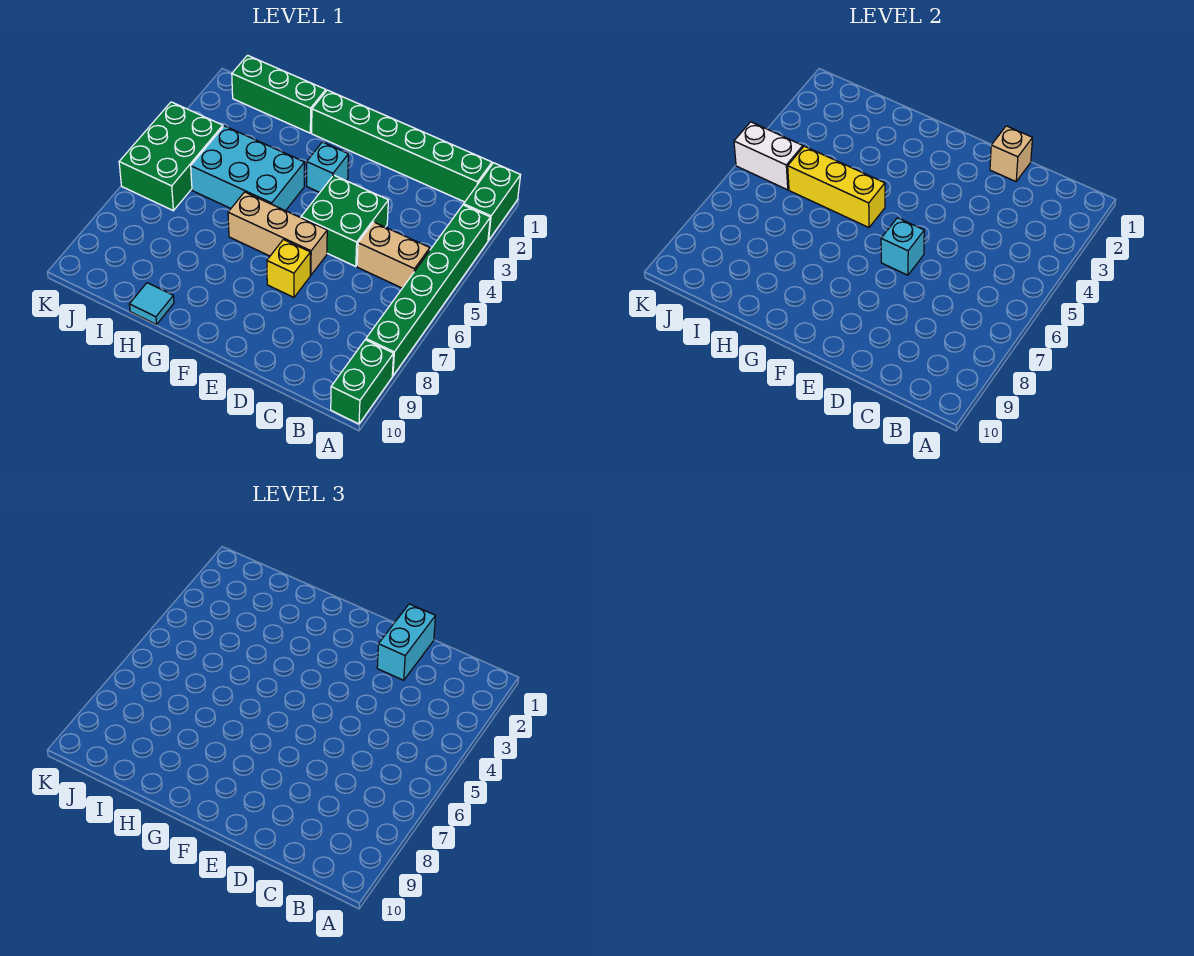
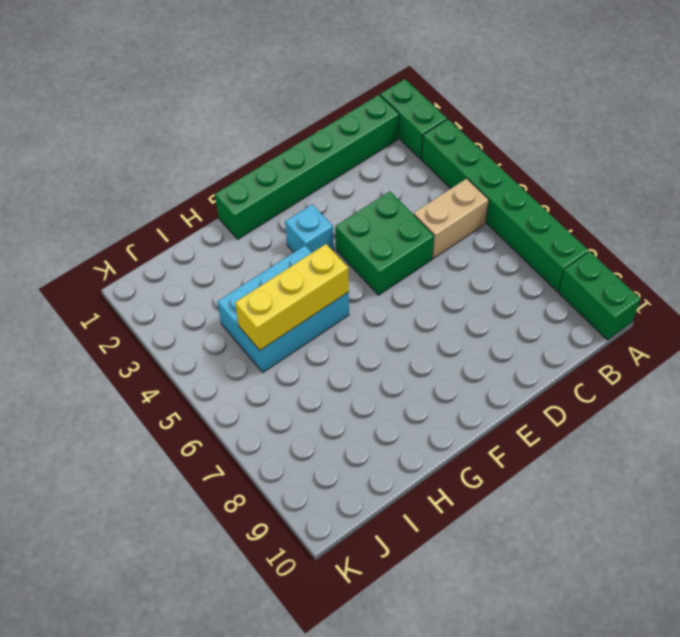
none -> tan brick E6:G6 level 1
none -> yellow brick E7 level 1
none -> green brick H1:J1 level 1

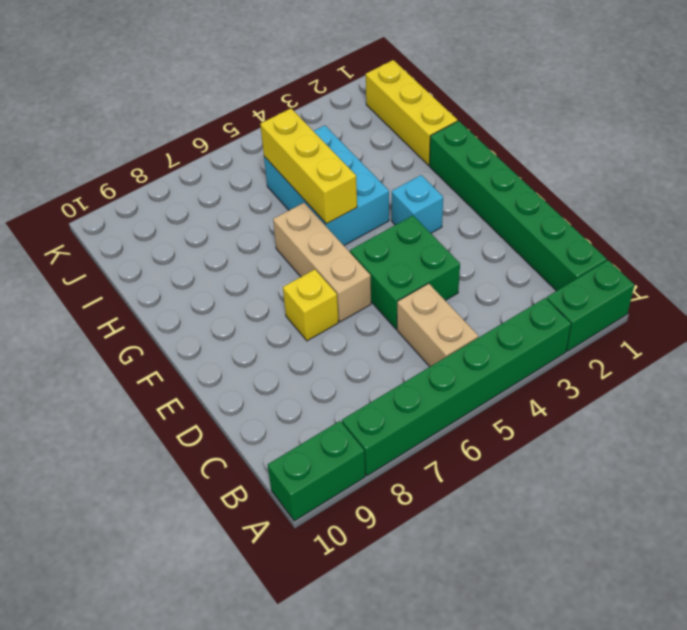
yellow brick H1:J1 level 1 -> green brick H1:J1 level 1
none -> cyan tile H10 level 1
none -> green brick J4:K6 level 1
none -> tan brick D1 level 2

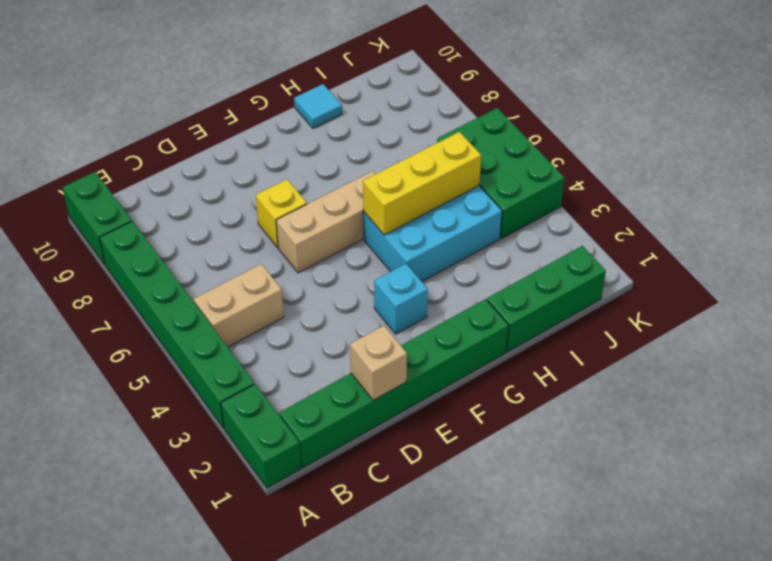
none -> green brick D4:E5 level 1
none -> cyan brick E6 level 2
none -> white brick J5:K5 level 2

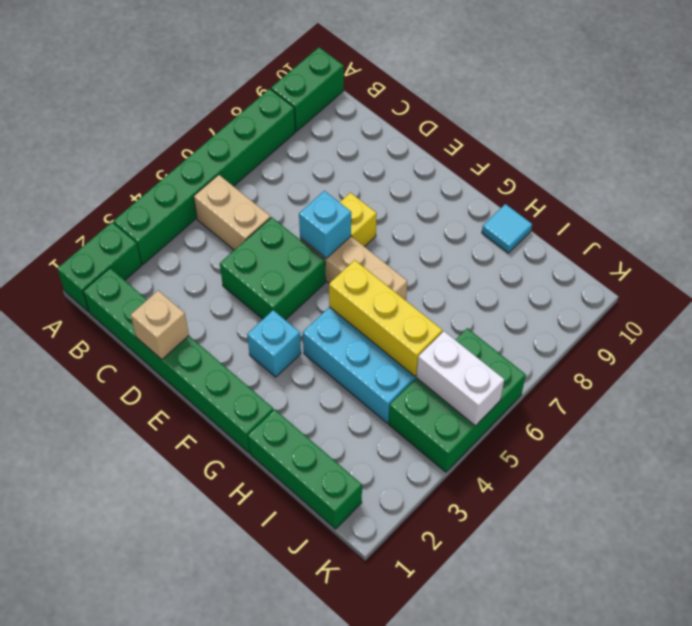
none -> cyan brick D1:D2 level 3

